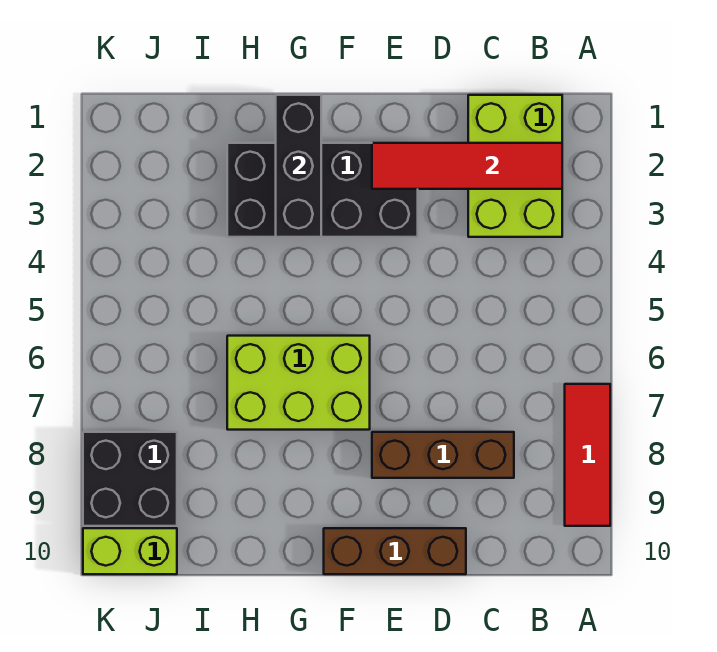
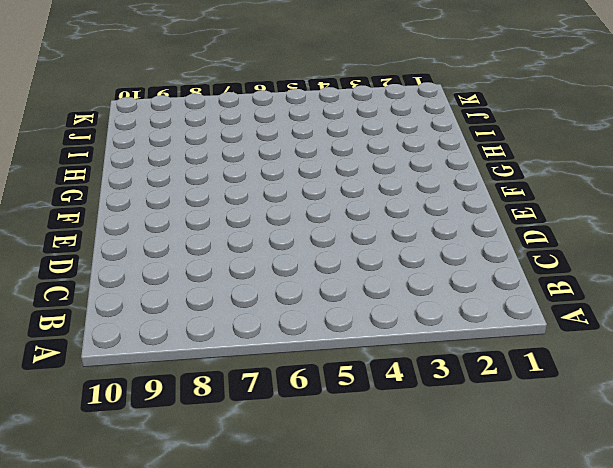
none -> red tile A7:A9 level 1
none -> lime brick B1:C3 level 1

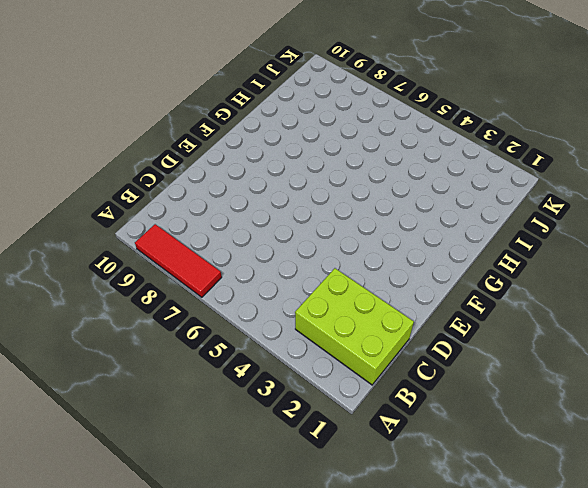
none -> brown brick C8:E8 level 1
none -> brown brick D10:F10 level 1

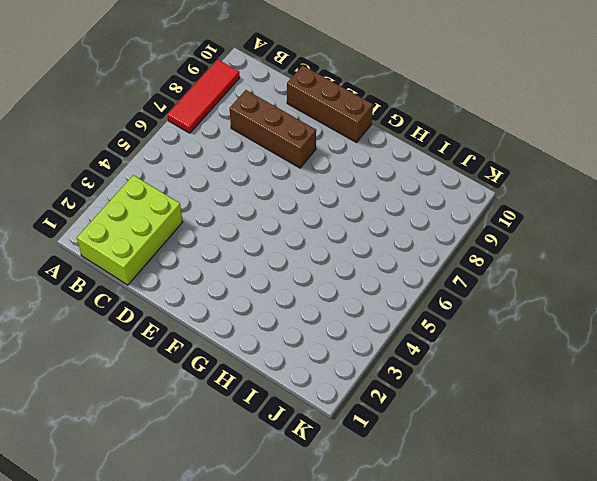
none -> black brick E2:H3 level 1
none -> lime brick F6:H7 level 1

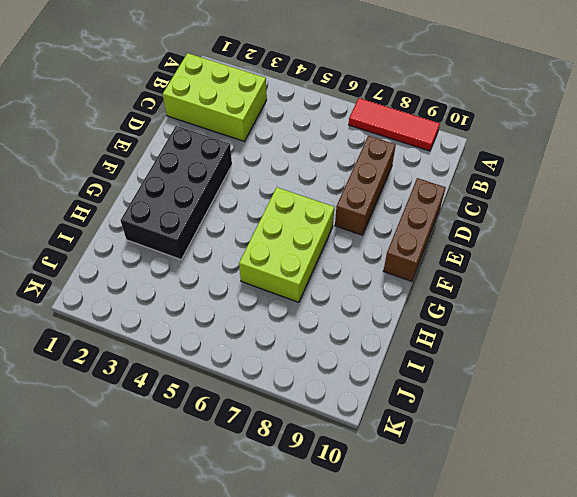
none -> black brick J8:K9 level 1
none -> lime brick J10:K10 level 1

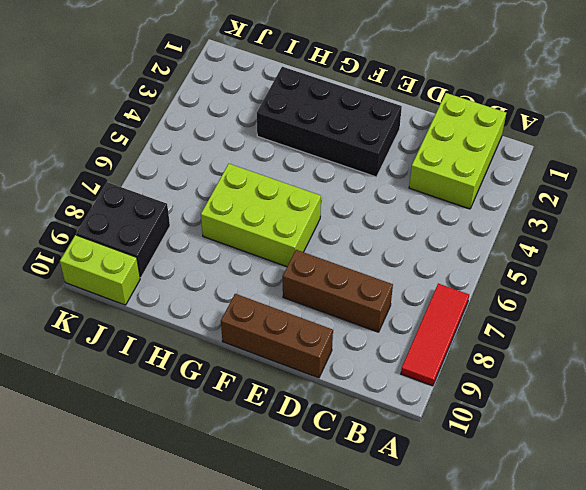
none -> red tile B2:E2 level 2
none -> black brick G1:G3 level 2

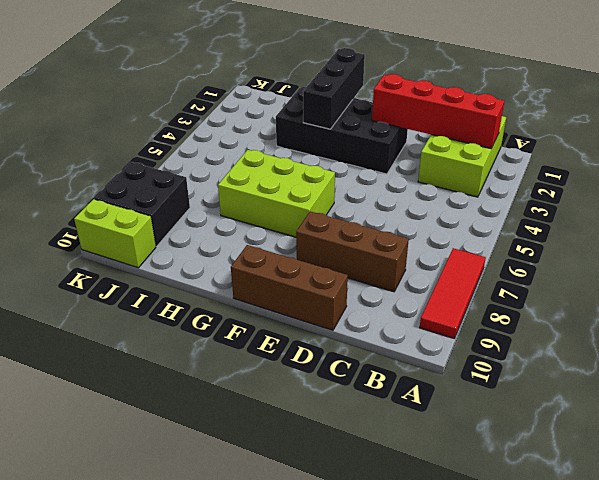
red brick B2:E2 level 2 -> red tile B2:E2 level 2

